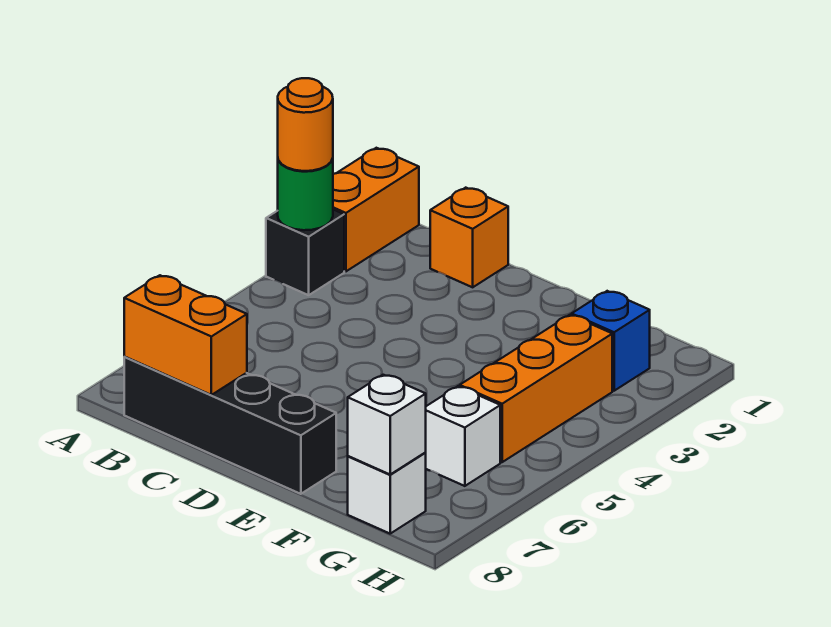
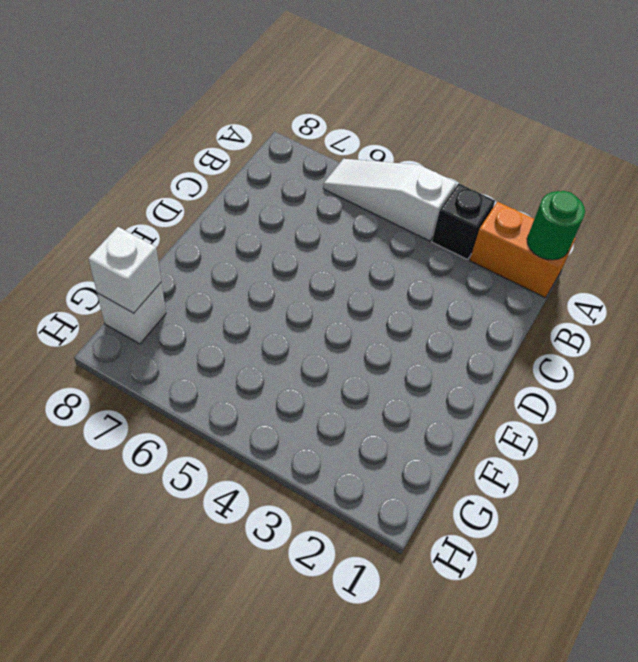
green round brick A1 level 2 -> green round brick A3 level 2
white slope A4:A6 level 1 top 4 -> none
none -> black brick B8:E8 level 1
none -> orange brick C1 level 1
none -> blue brick G2 level 1

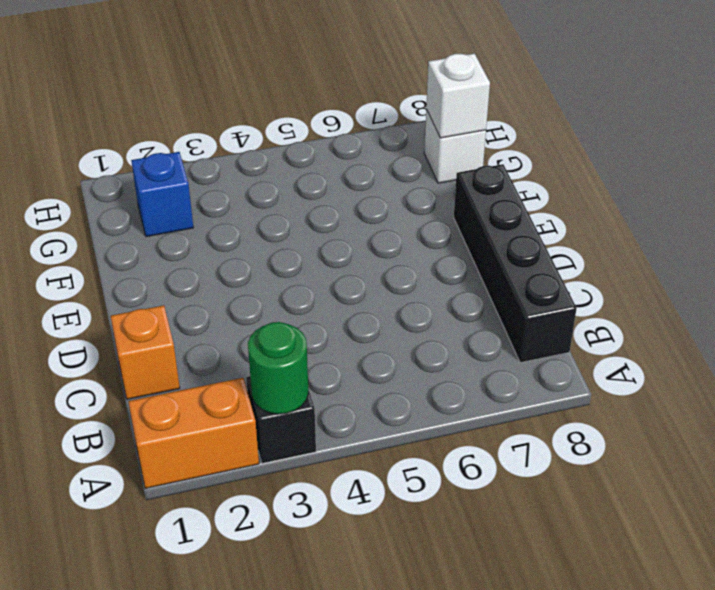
none -> orange brick G3:G5 level 1
none -> white brick G6 level 1
none -> orange brick B8:C8 level 2

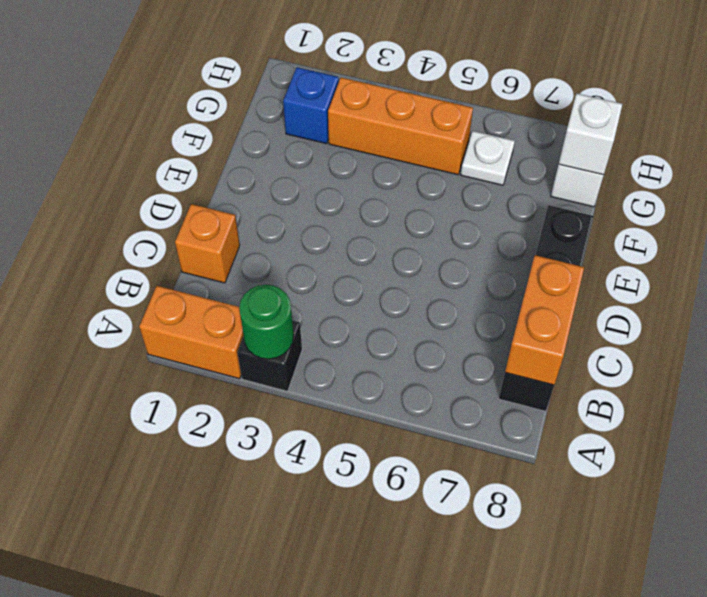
white plate G6 level 1 -> white brick G6 level 1
none -> orange round brick A3 level 3

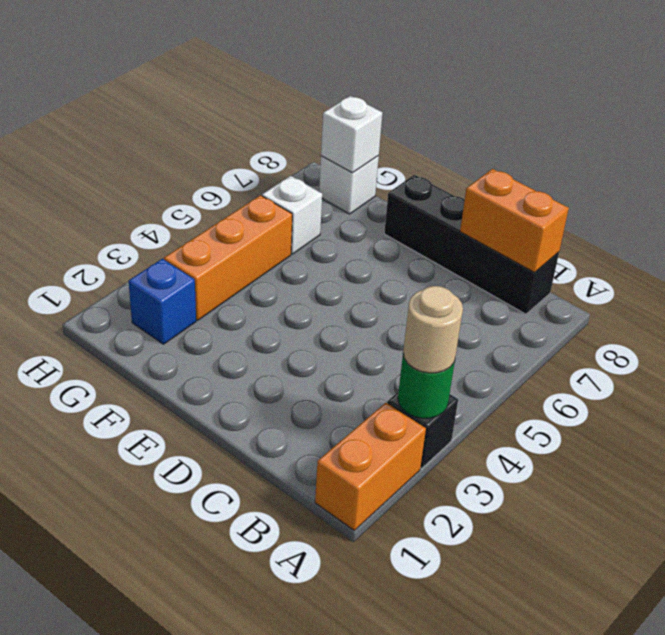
tan round brick A3 level 3 -> orange round brick A3 level 3
none -> orange brick C1 level 1

